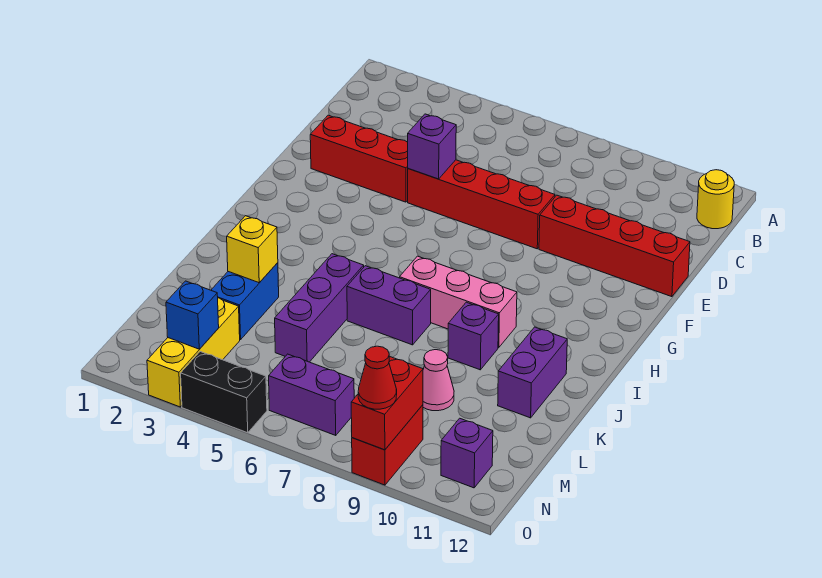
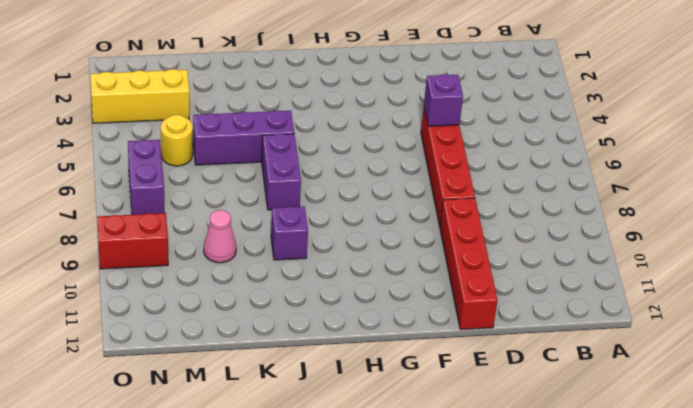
yellow round brick M5 level 1 -> yellow round brick B12 level 1
none -> red brick E2:E4 level 1
none -> pink brick I7:I9 level 1
none -> purple brick J11:K11 level 1

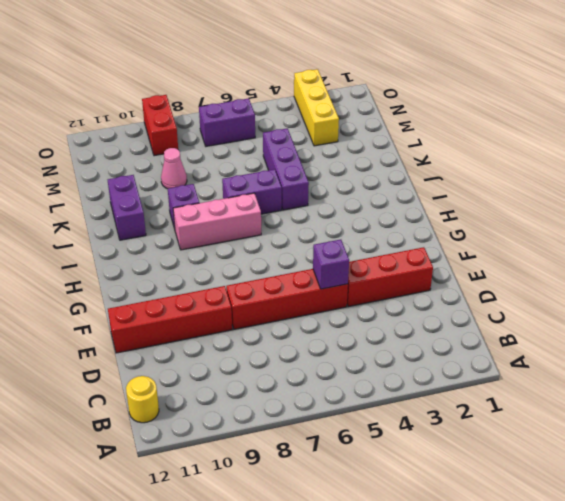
none -> blue brick K3:L3 level 1
none -> purple brick N11 level 1
none -> black brick O4:O5 level 1

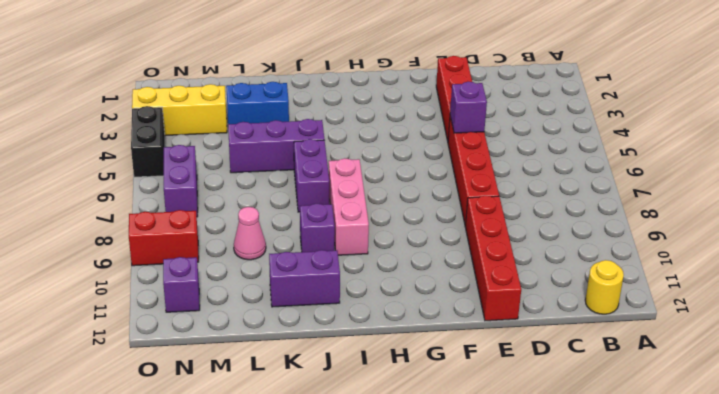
none -> yellow brick K3 level 2
none -> blue brick N3 level 2
none -> red brick N9:O9 level 2

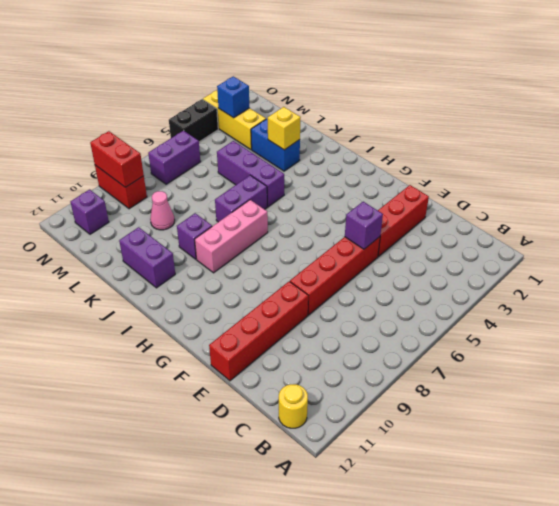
none -> red cone O9 level 3

